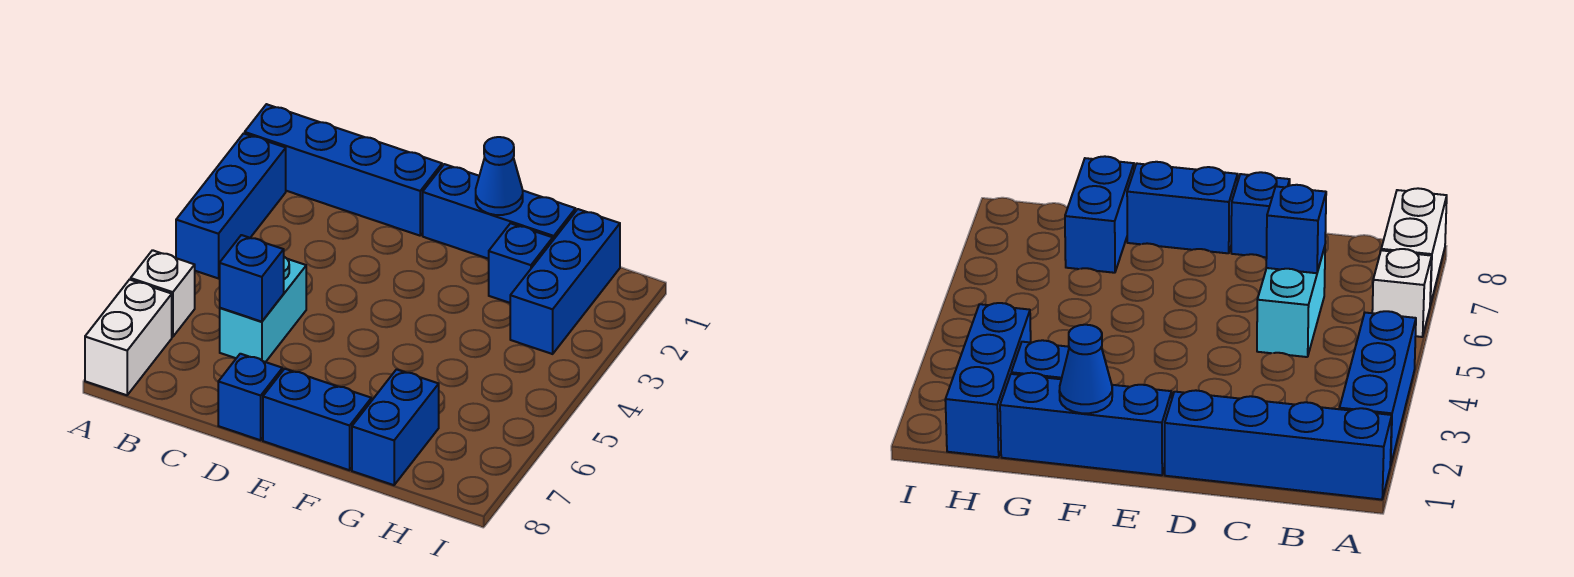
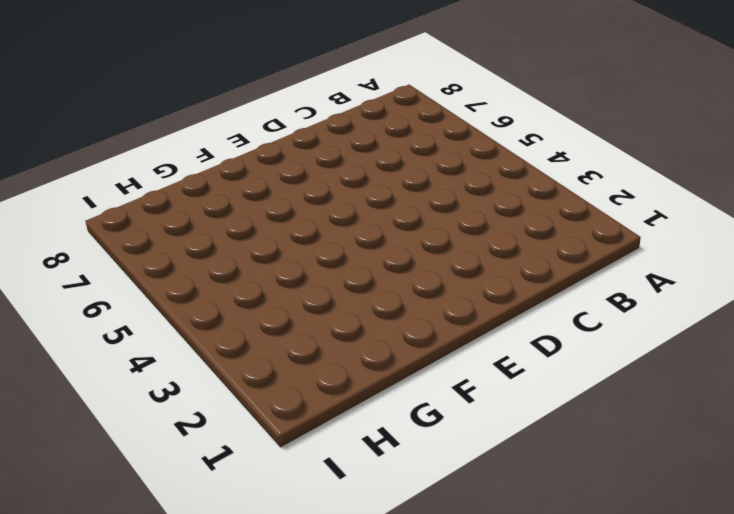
none -> blue brick A1:D1 level 1
none -> blue brick A2:A4 level 1
none -> white brick A6 level 1

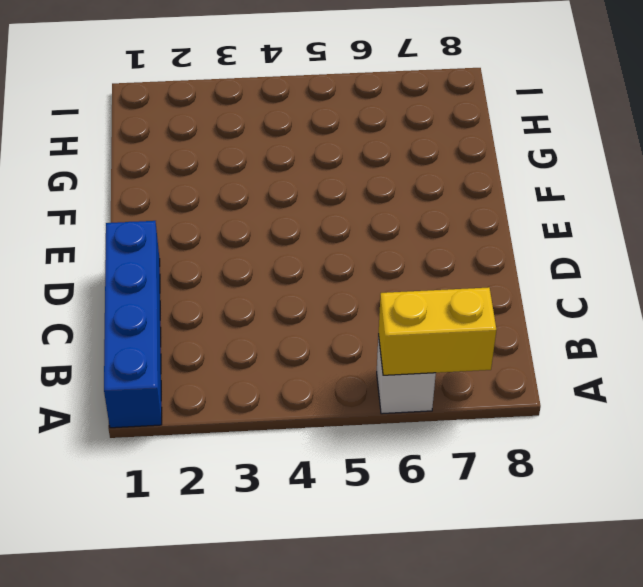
yellow brick A6:A7 level 2 -> none
none -> blue brick A2:A4 level 1
none -> white brick A7:A8 level 1
none -> cyan brick C5:C6 level 1

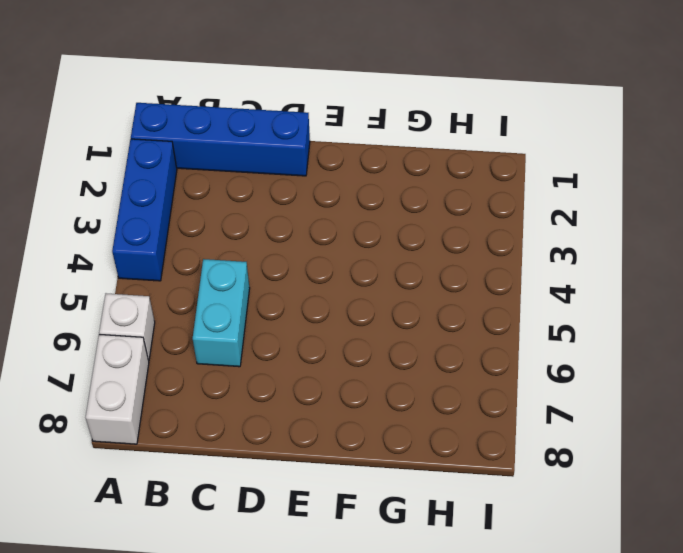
none -> blue brick D8 level 1
none -> blue brick E1:G1 level 1
none -> blue brick E8:F8 level 1

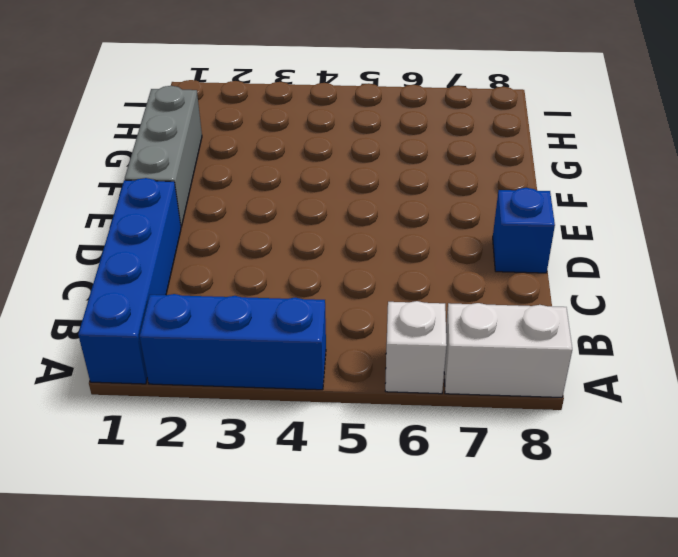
grey brick E1:G1 level 1 -> blue brick E1:G1 level 1
none -> cyan brick C5:C6 level 1
none -> blue brick E8:F8 level 1
none -> blue brick G2 level 1

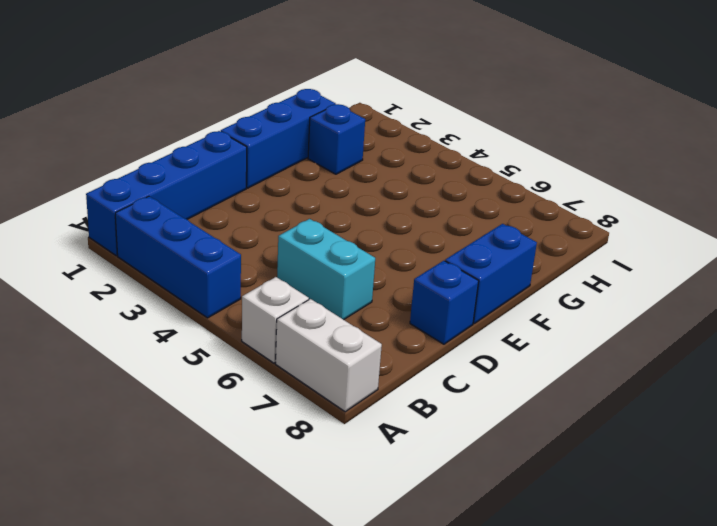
none -> blue brick G7:G8 level 1
none -> blue brick H1:H3 level 1
none -> blue brick C6 level 2

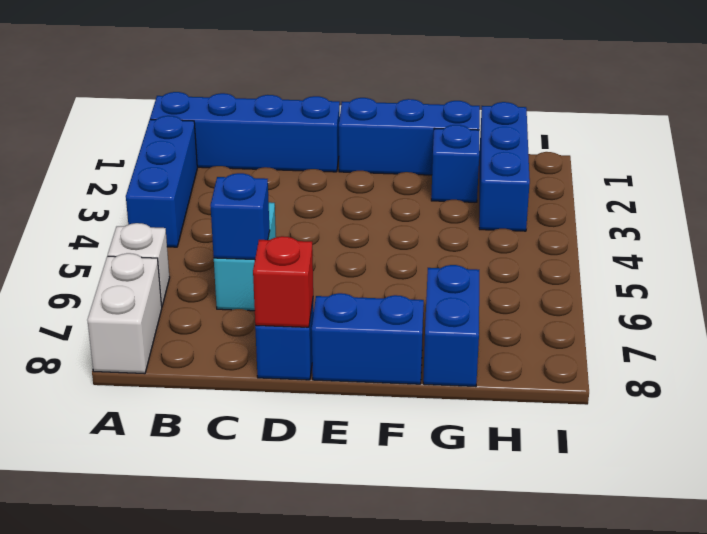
red brick D8 level 2 -> none
none -> blue cone F1 level 2

